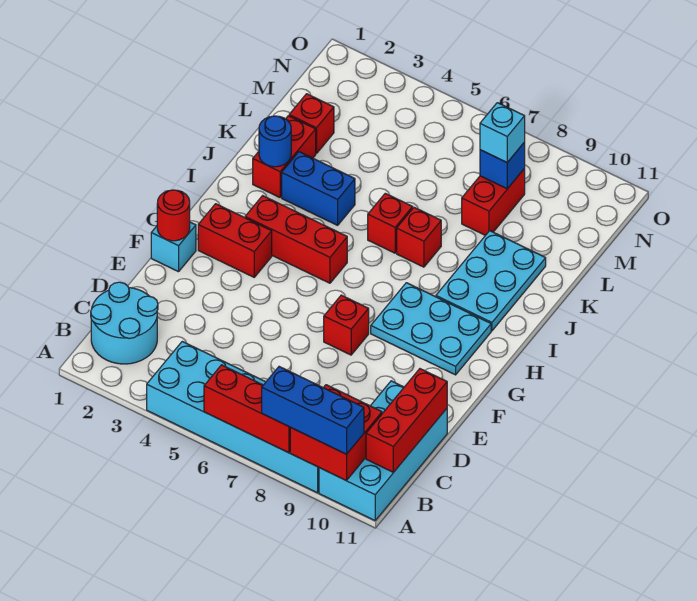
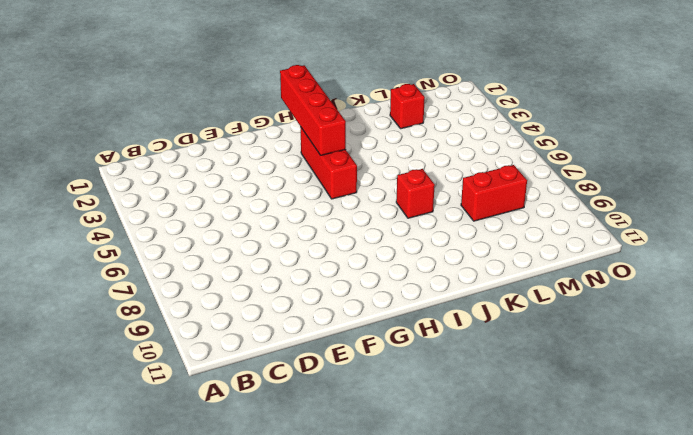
red brick H1:H4 level 2 -> none
none -> cyan brick A4:B9 level 1
none -> cyan brick A10:D11 level 1
none -> cyan round brick B1:C2 level 1

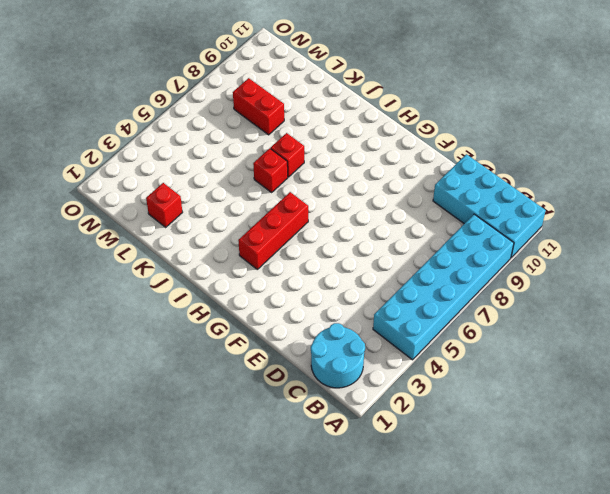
none -> cyan brick F1 level 1
none -> red brick F7 level 1
none -> red brick G2:G3 level 1

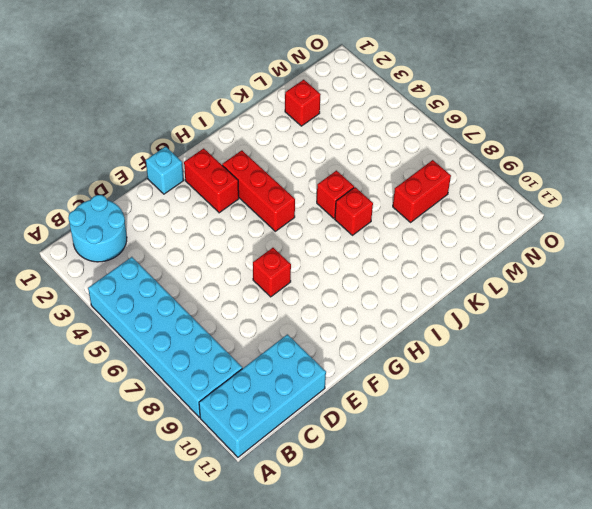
none -> cyan plate G8:H10 level 1
none -> cyan plate I9:K10 level 1
none -> red brick J2:K2 level 1

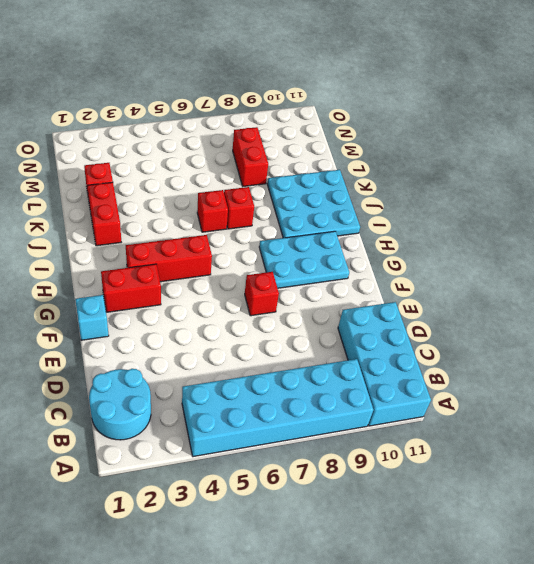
cyan plate I9:K11 level 1 -> cyan plate I9:K10 level 1
none -> blue brick J3:J4 level 1
none -> red brick A6:A8 level 2
none -> red brick A9:B10 level 2

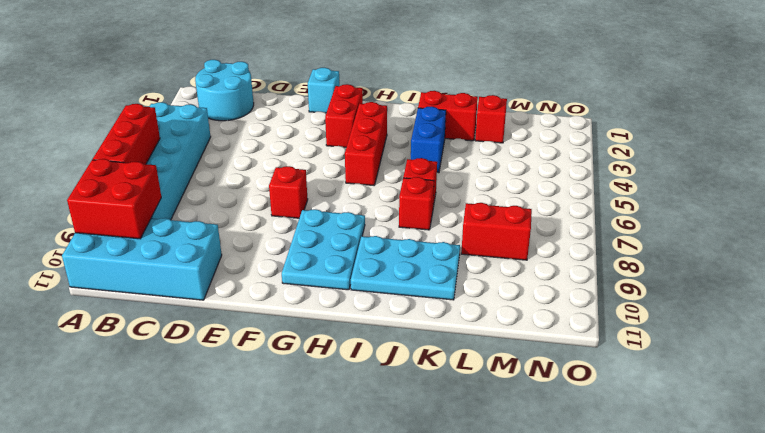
none -> red brick B11:D11 level 2
none -> red round brick F1 level 2
none -> blue round brick J2 level 2

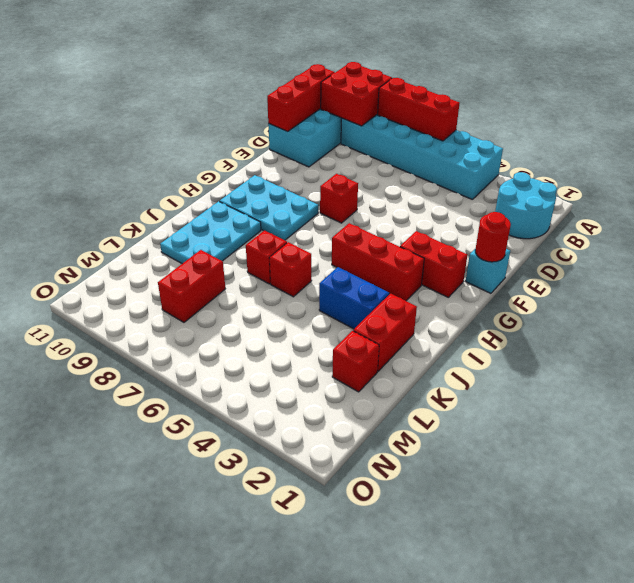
none -> blue round brick J2 level 2
none -> blue brick M8 level 2
none -> blue brick A8:A10 level 3

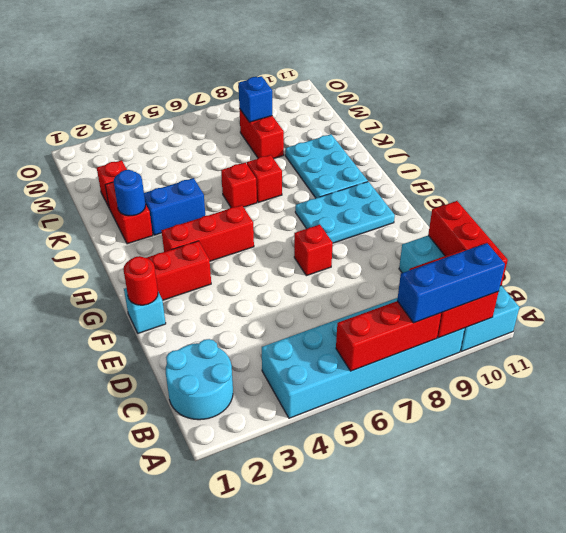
none -> cyan brick M8 level 3

